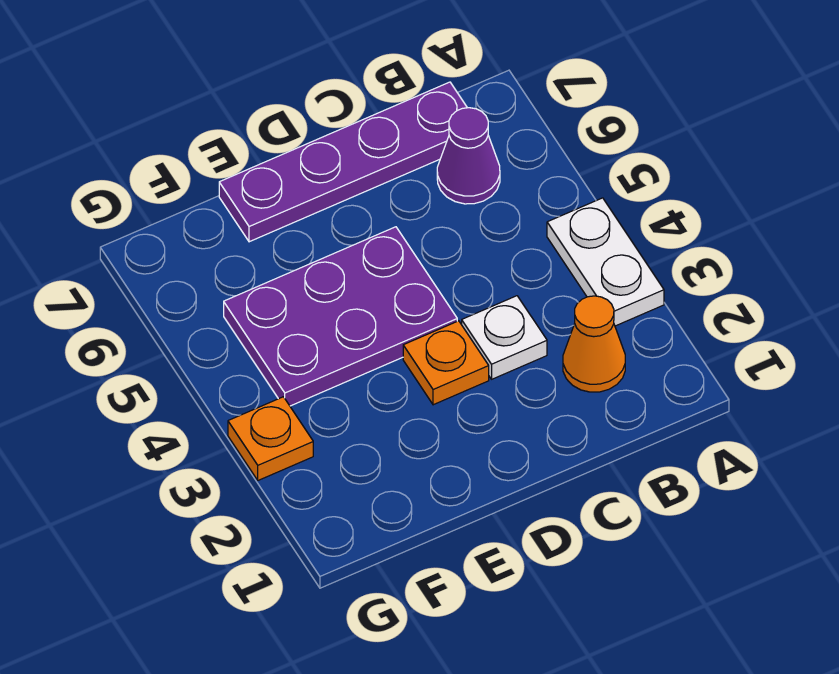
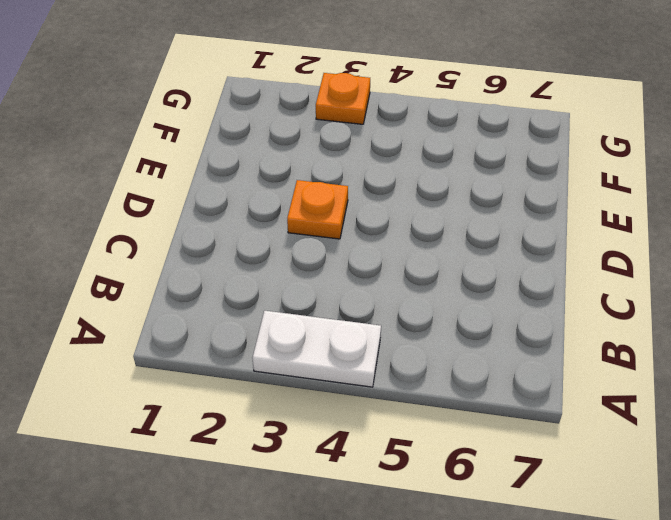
none -> orange cone B2 level 1
none -> purple cone B6 level 1

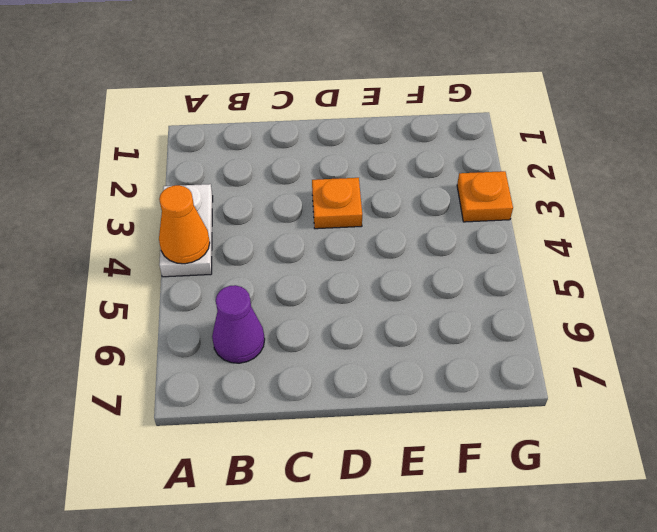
orange cone A4 level 2 -> orange cone B2 level 1
none -> purple plate B7:E7 level 1
none -> white plate C3 level 1

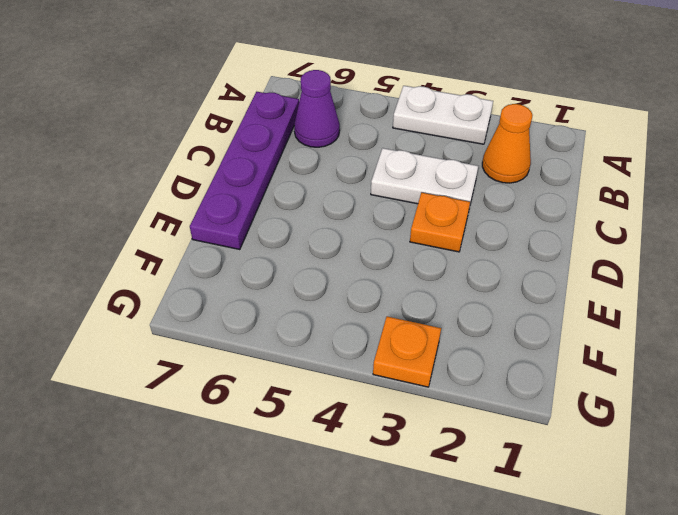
white plate C3:C4 level 1 -> white plate C3 level 1
none -> purple plate D4:F5 level 1

